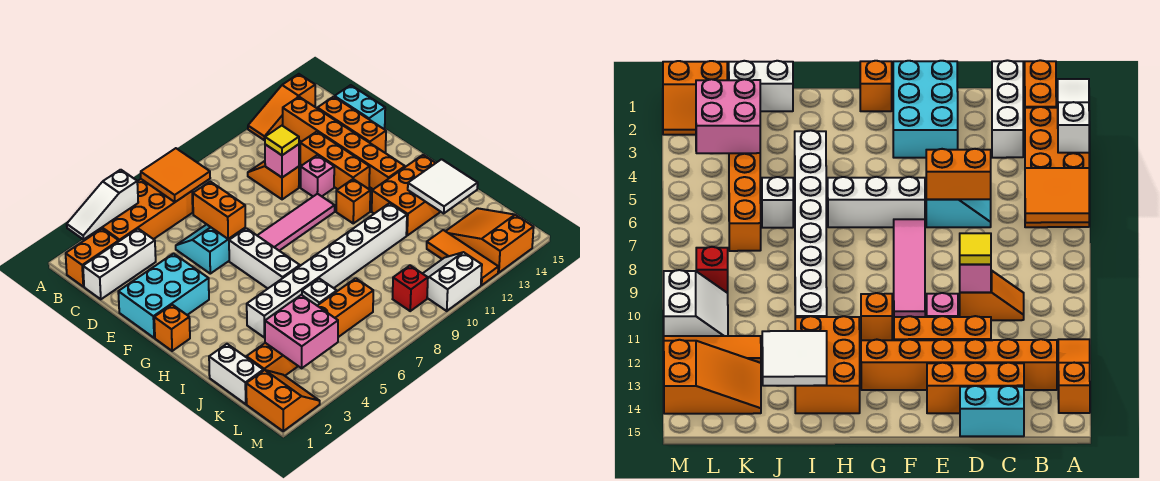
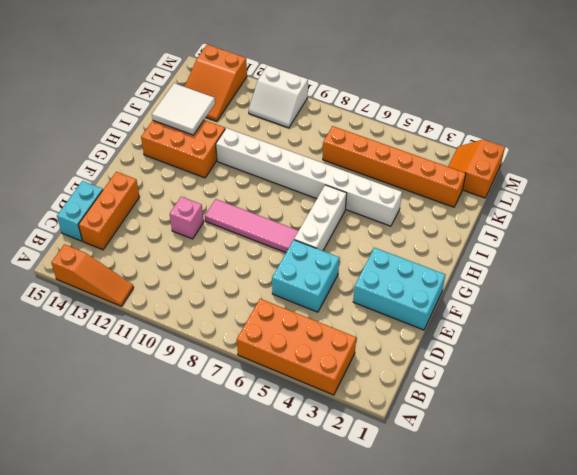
cyan brick D5:E6 level 1 -> cyan slope D5:E6 level 1 top E
none -> orange brick B1:B2 level 1
none -> orange brick B13:G13 level 1
none -> white brick C1:C3 level 1
none -> orange slope C10:D10 level 1 top D

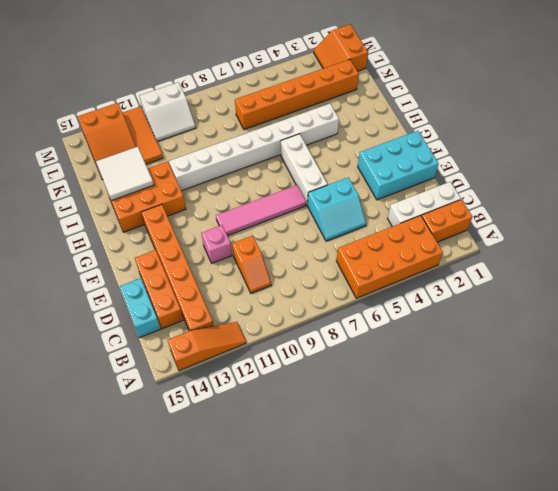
none -> orange brick D12:F12 level 1
none -> orange brick G1 level 1
none -> orange brick G11 level 1
none -> white brick J1:K1 level 1

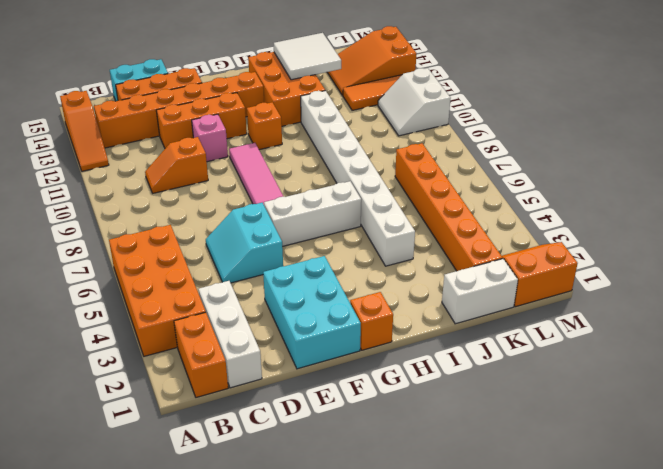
none -> white brick J6 level 1
none -> red brick L9 level 1
none -> white slope A2:A4 level 2 top 4
none -> orange tile A6:B7 level 2

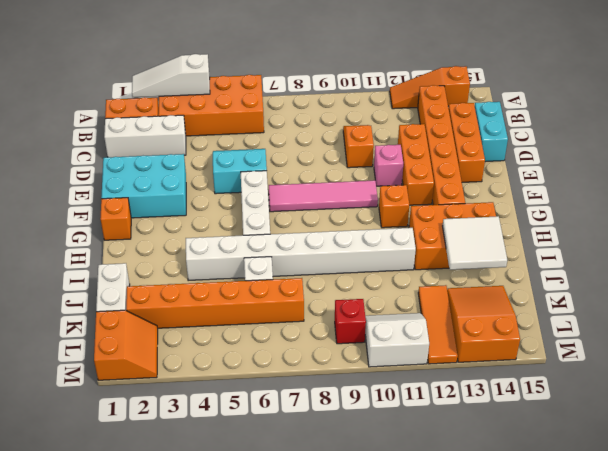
none -> orange tile A6:B7 level 2
none -> orange brick D6:E6 level 2
none -> pink brick D10 level 2
none -> pink brick K3:L4 level 2

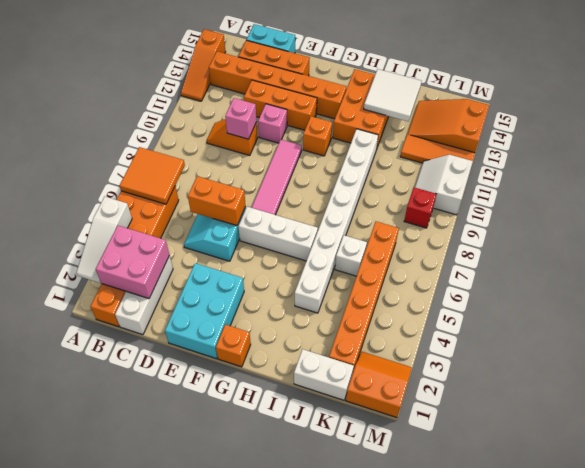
pink brick B2:C3 level 2 -> pink brick K3:L4 level 2
none -> yellow tile D10 level 3

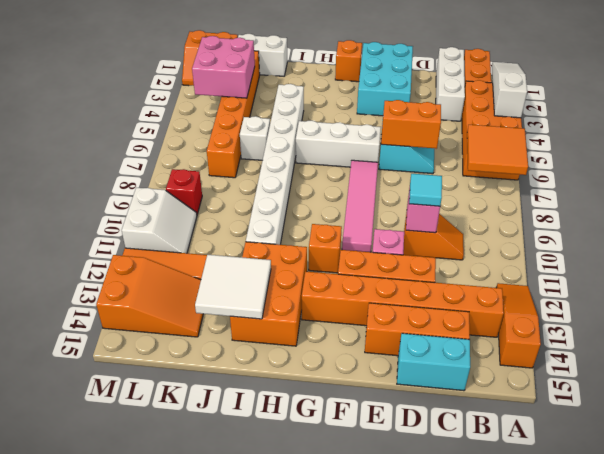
cyan tile D10 level 3 -> yellow tile D10 level 3

